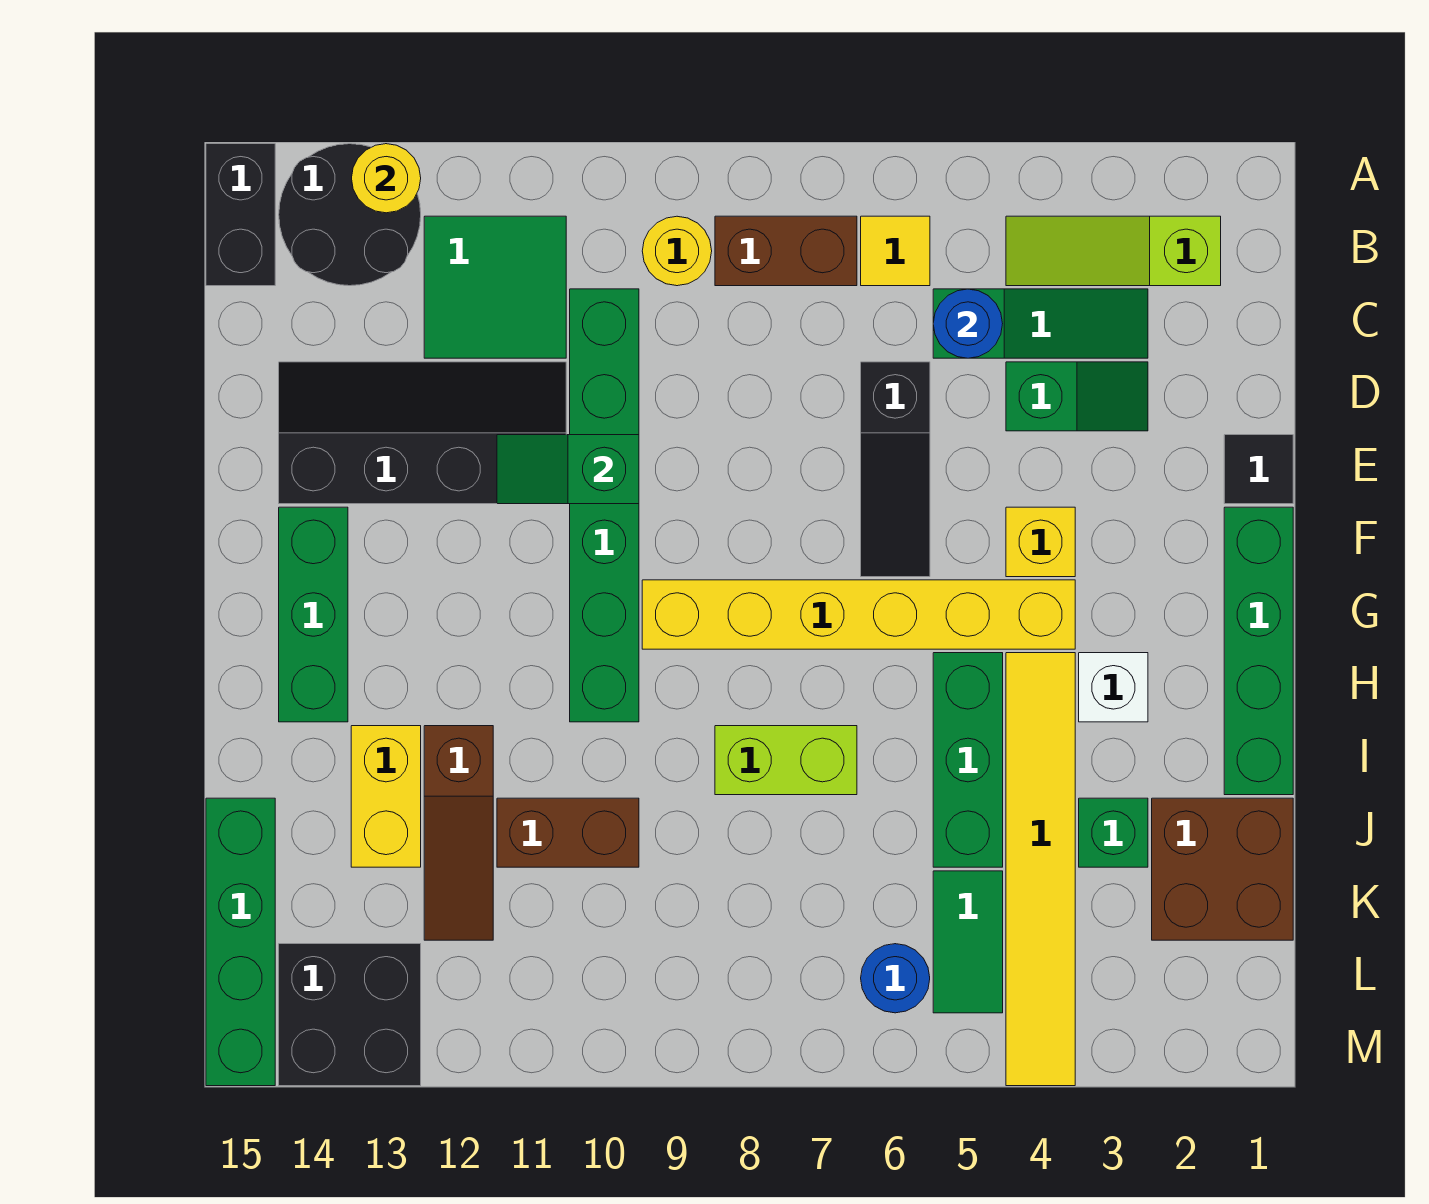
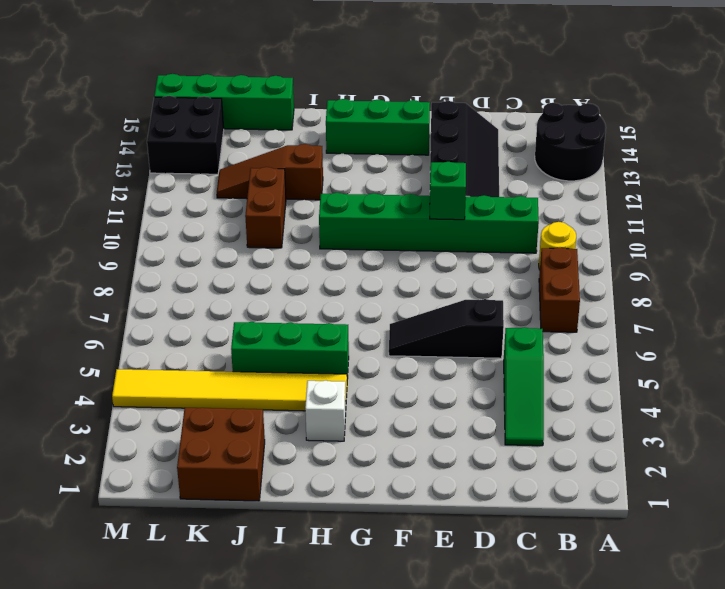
none -> black brick A15:B15 level 1
none -> lime slope B2:B4 level 1 top 2
none -> yellow tile B6 level 1
none -> green tile B11:C12 level 1

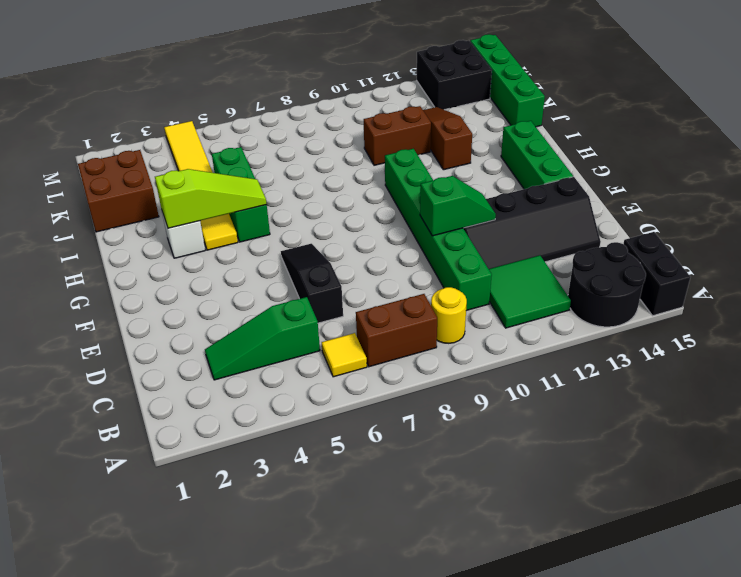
lime slope H3:H5 level 2 top 3 -> lime slope B2:B4 level 1 top 2
none -> green slope D3:D4 level 1 top 4
none -> black tile E1 level 1
none -> green brick F1:I1 level 1
none -> yellow brick F4 level 1

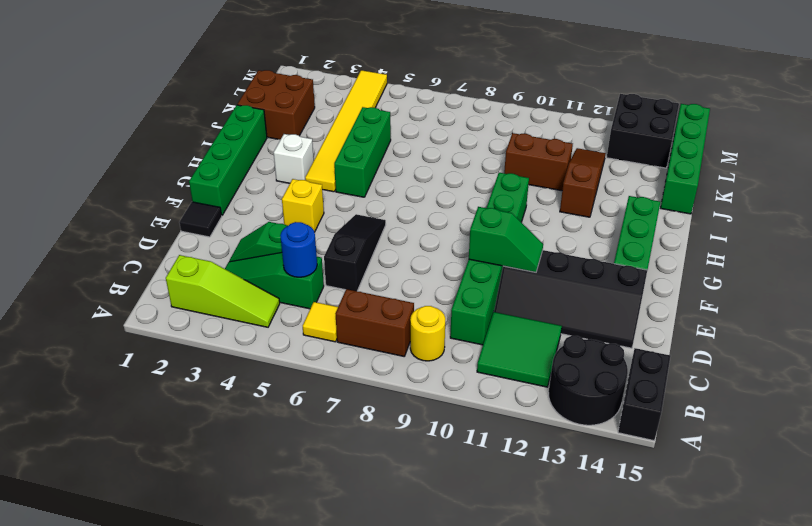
none -> yellow brick G4:G9 level 1
none -> lime brick I7:I8 level 1
none -> yellow brick I13:J13 level 1
none -> green brick J3 level 1

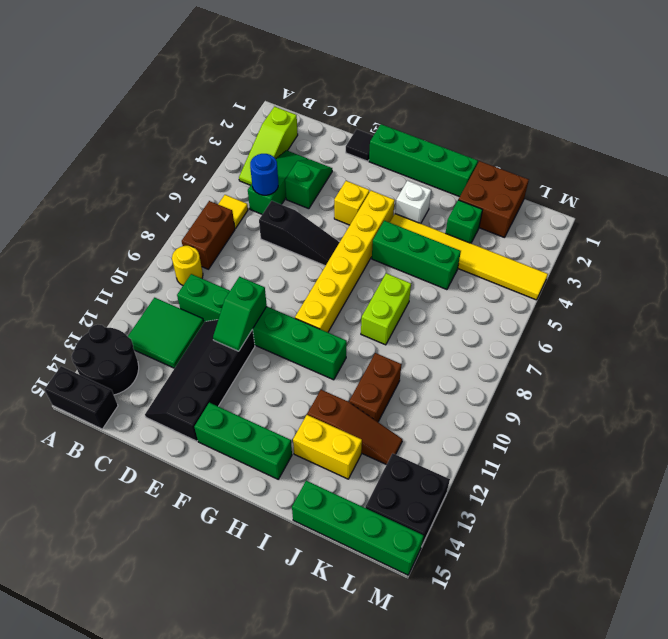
none -> green tile K5:L5 level 1
none -> blue round brick L6 level 1
none -> yellow round brick A13 level 2

